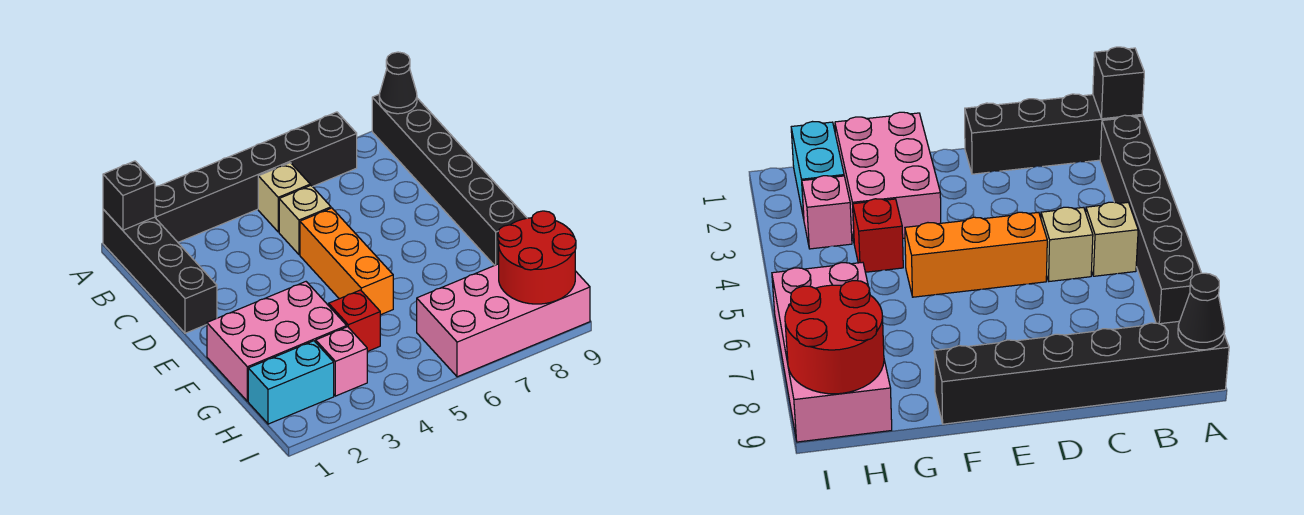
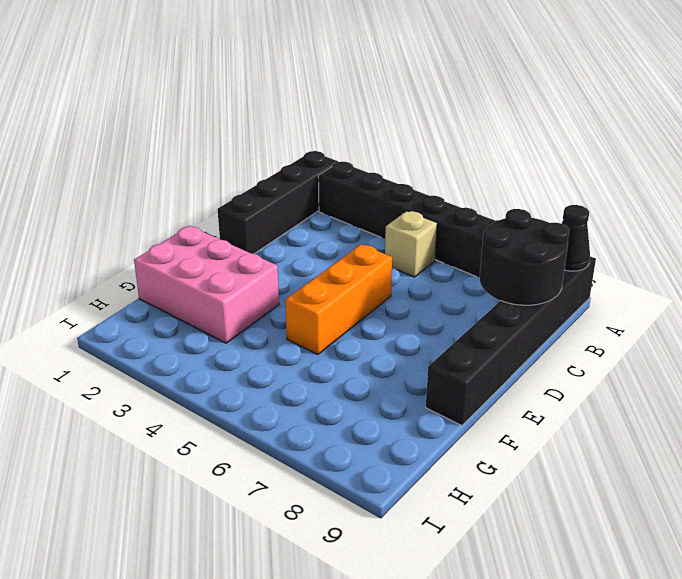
black round brick B8:C9 level 2 -> none
none -> tan brick C5 level 1
none -> red brick G4 level 1
none -> cyan brick H1:H2 level 1

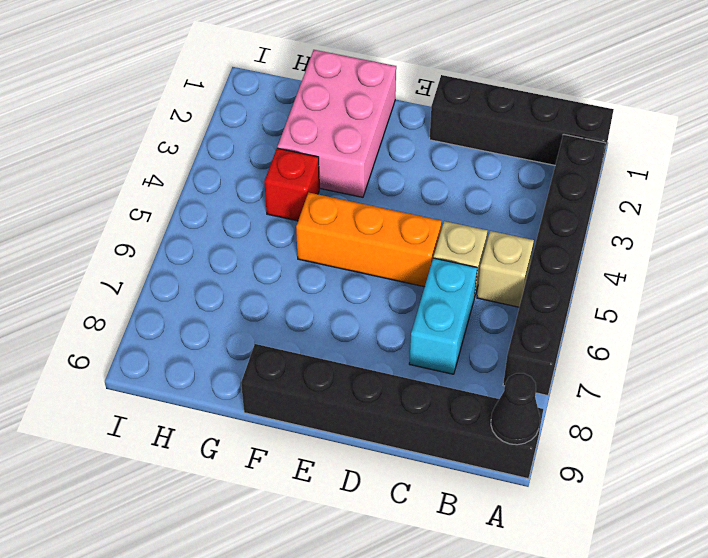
cyan brick C6:C7 level 1 -> cyan brick H1:H2 level 1
none -> pink brick H3 level 1
none -> pink brick H6:I9 level 1
none -> black brick A1 level 2

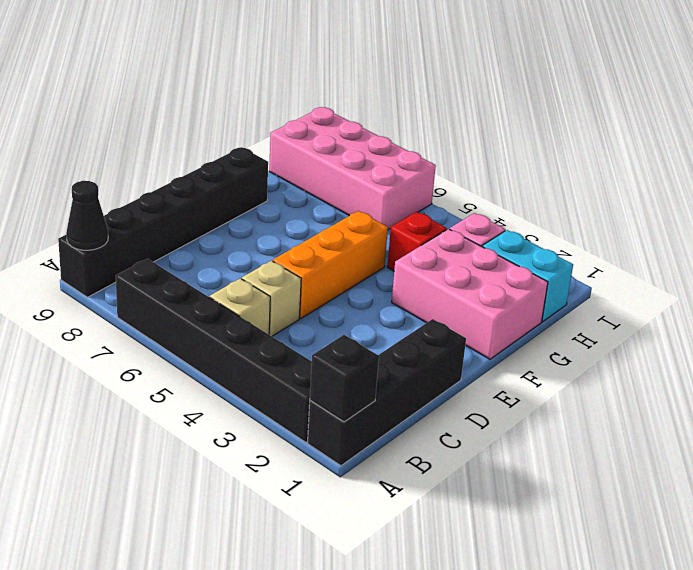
none -> red round brick H8:I9 level 2

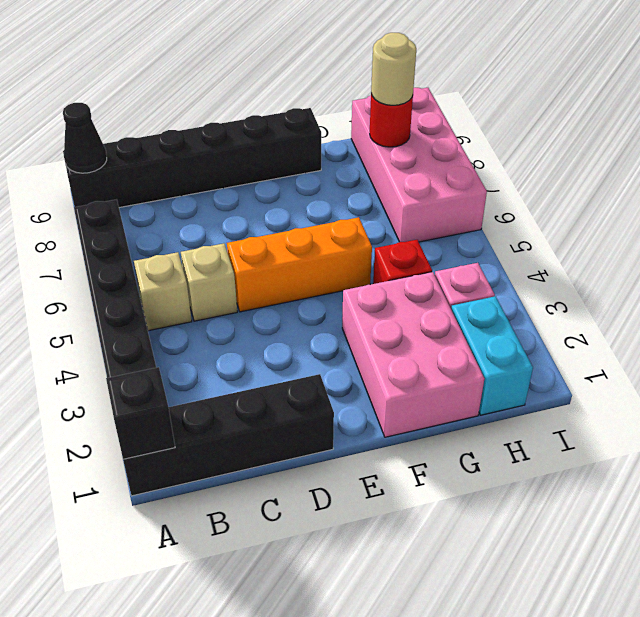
red round brick H8 level 2 -> red round brick H8:I9 level 2
tan round brick H8 level 3 -> none

